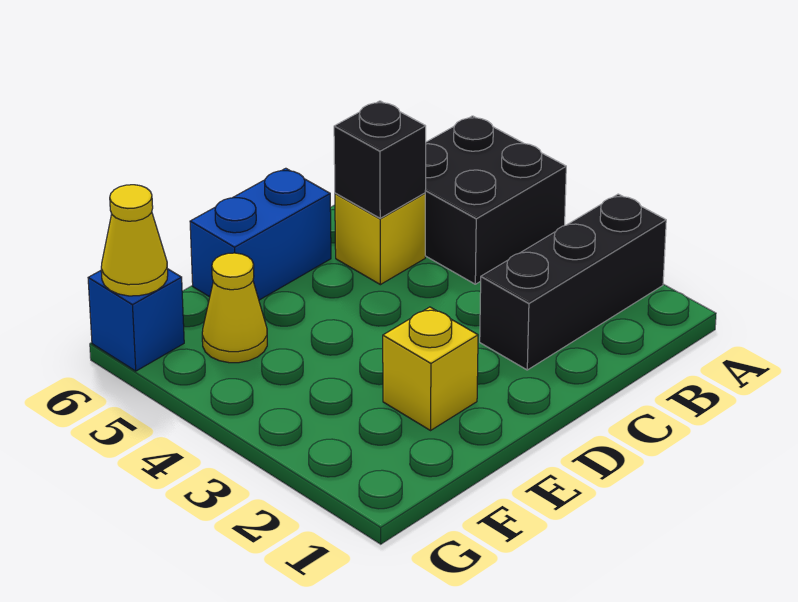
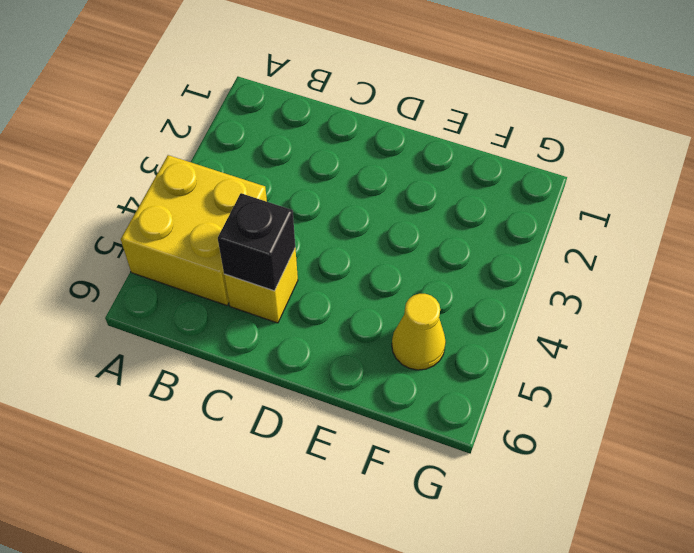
yellow brick A4:B5 level 1 -> black brick A4:B5 level 1
none -> black brick A2:C2 level 1
none -> blue brick D6:E6 level 1

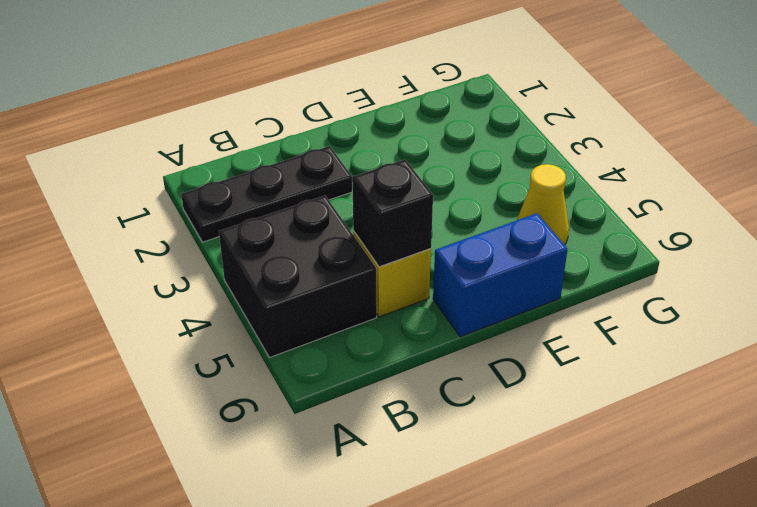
black plate A2:C2 level 1 -> black brick A2:C2 level 1
none -> yellow brick E2 level 1
none -> blue brick G6 level 1

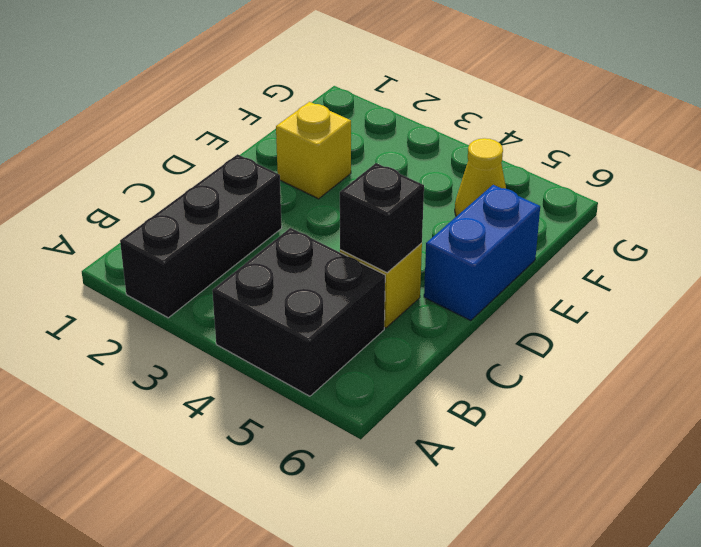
none -> blue brick G6 level 1
none -> yellow cone G6 level 2

